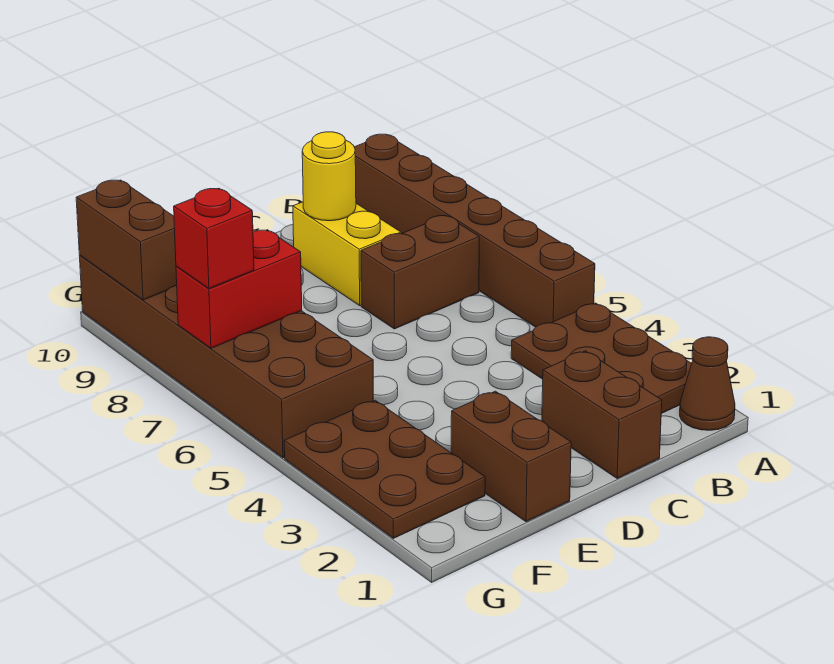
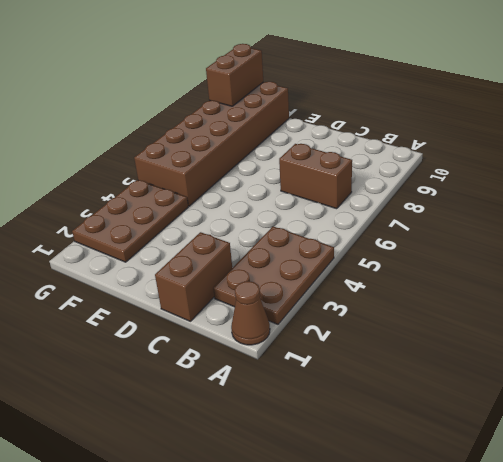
none -> brown brick A5:A10 level 1
none -> yellow brick C8:C9 level 1
none -> brown brick E1:E2 level 1

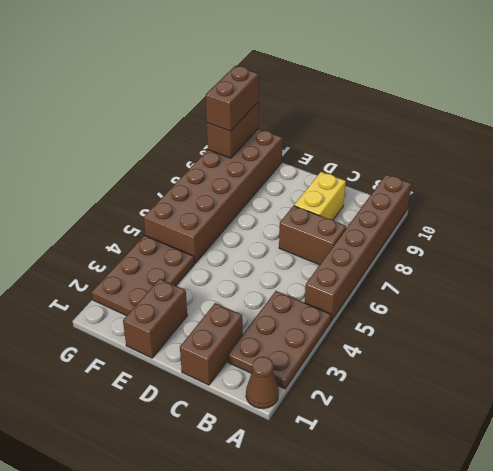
brown brick G9:G10 level 3 -> none
none -> yellow round brick C9 level 2
none -> red brick F7:G7 level 2
none -> red brick G7 level 3

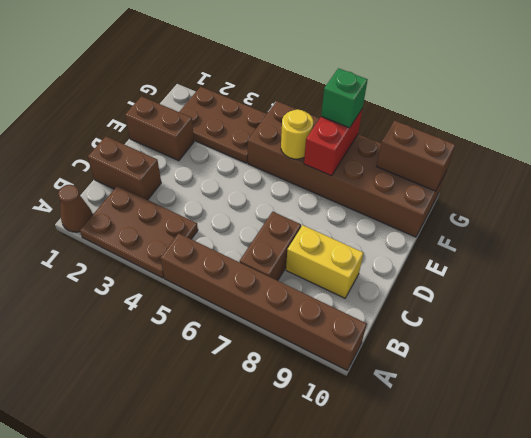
yellow round brick F6 level 2 -> yellow round brick C9 level 2
green brick G7 level 3 -> red brick G7 level 3

